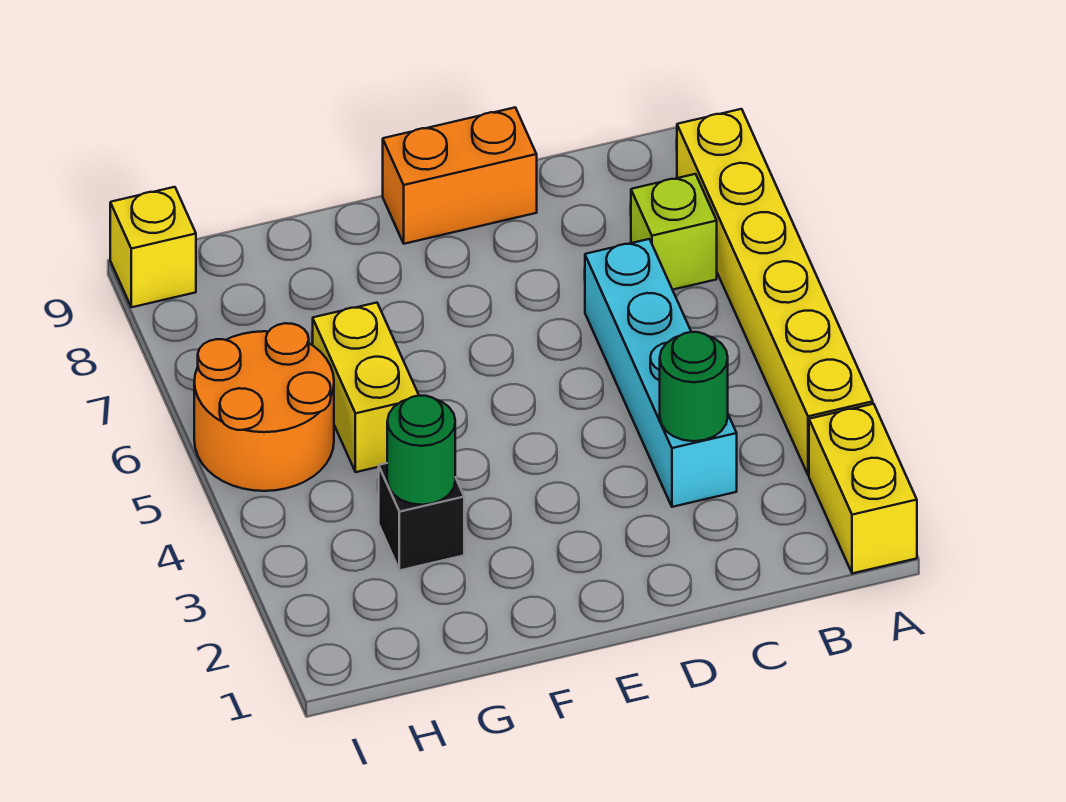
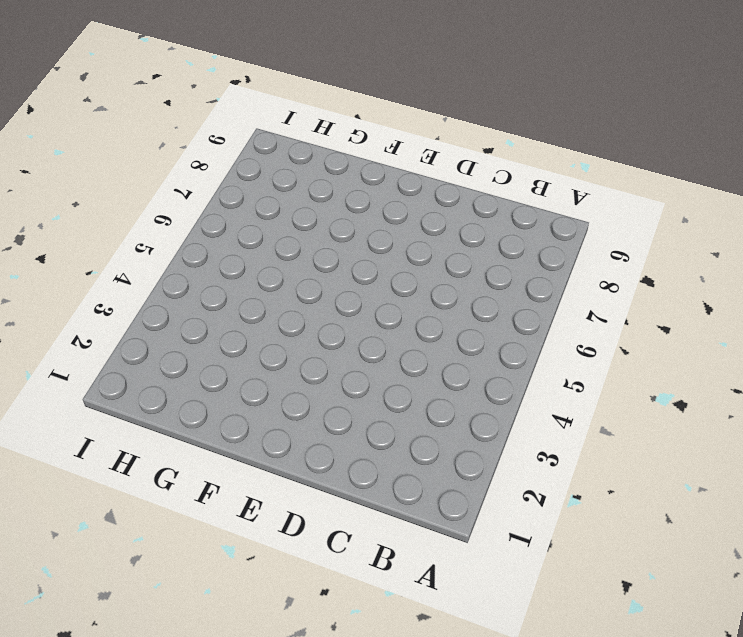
none -> yellow brick A1:A2 level 1
none -> yellow brick A3:A8 level 1

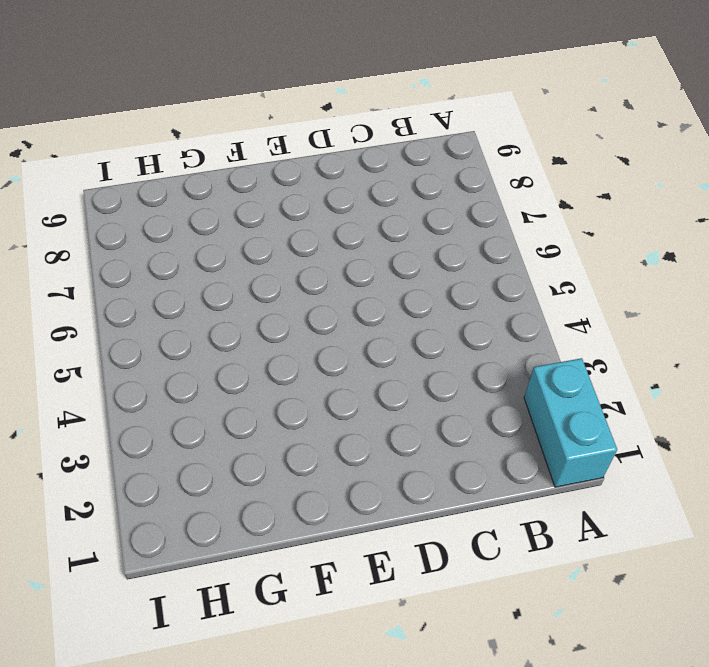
cyan brick A1:A2 level 1 -> yellow brick A1:A2 level 1
none -> yellow brick A3:A8 level 1
none -> lime brick B7 level 1

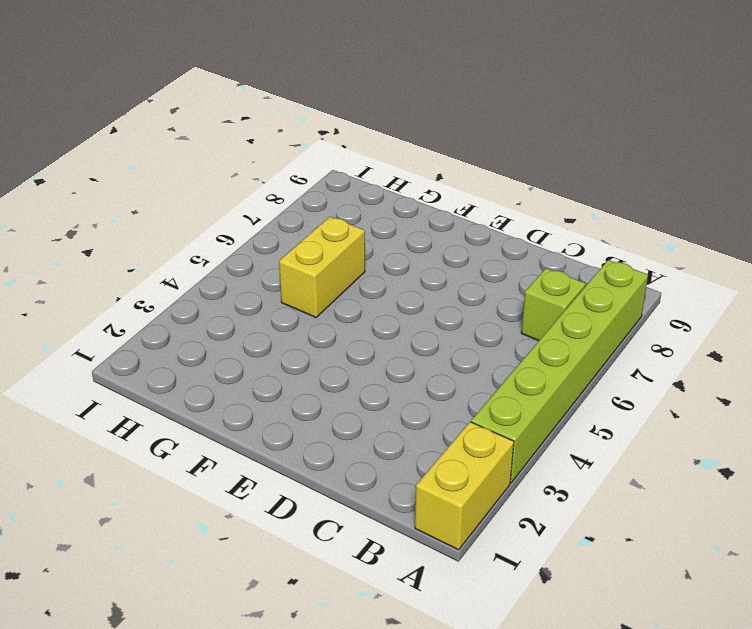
lime brick A3:A8 level 1 -> yellow brick A3:A8 level 1
none -> cyan brick C3:C6 level 1
none -> orange brick D9:E9 level 1

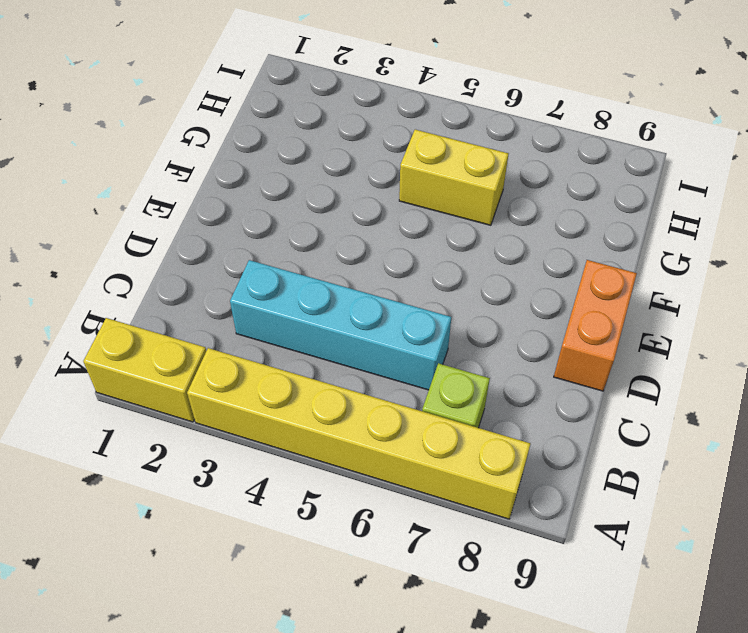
none -> black brick G3 level 1
none -> orange round brick H5:I6 level 1

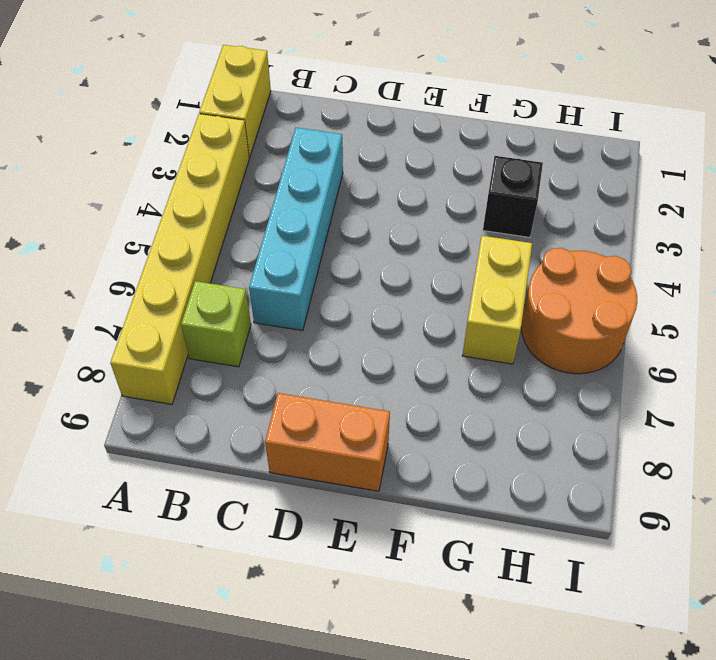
none -> yellow brick I9 level 1
none -> green round brick C3 level 2

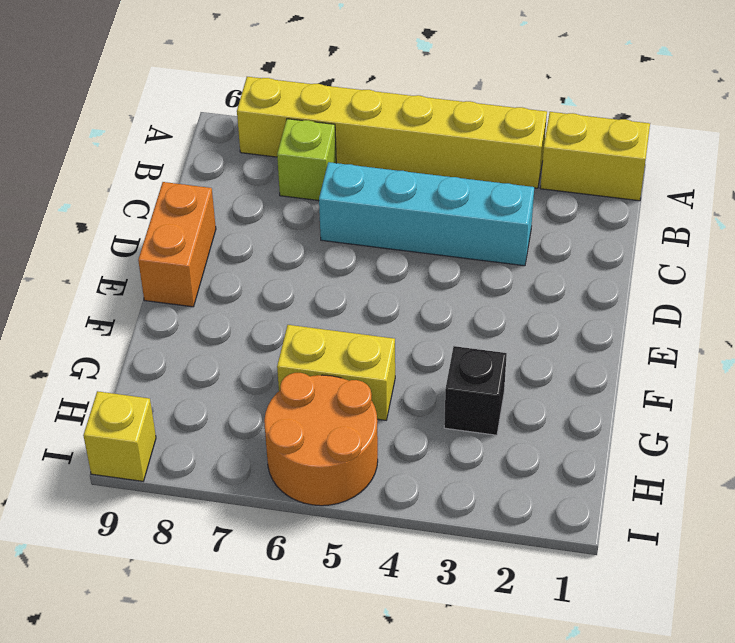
none -> green round brick C3 level 2
none -> green round brick G3 level 2

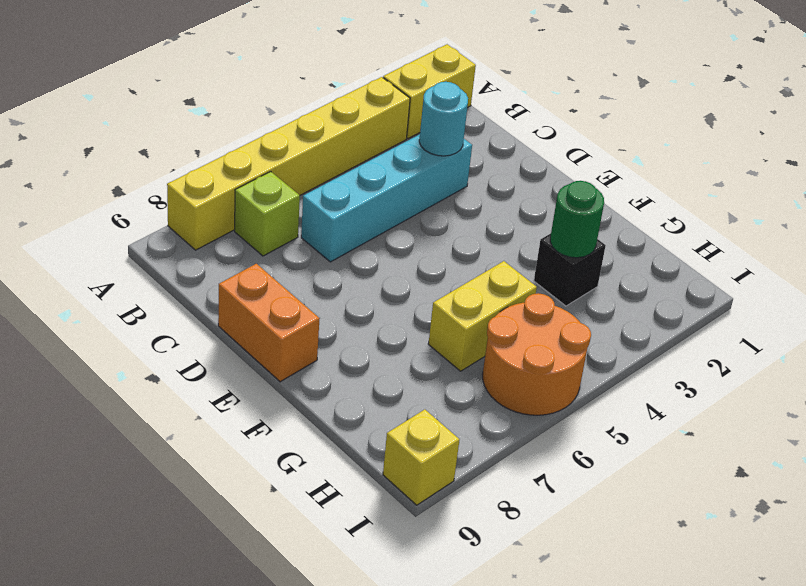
cyan round brick C3 level 2 -> green round brick C3 level 2

